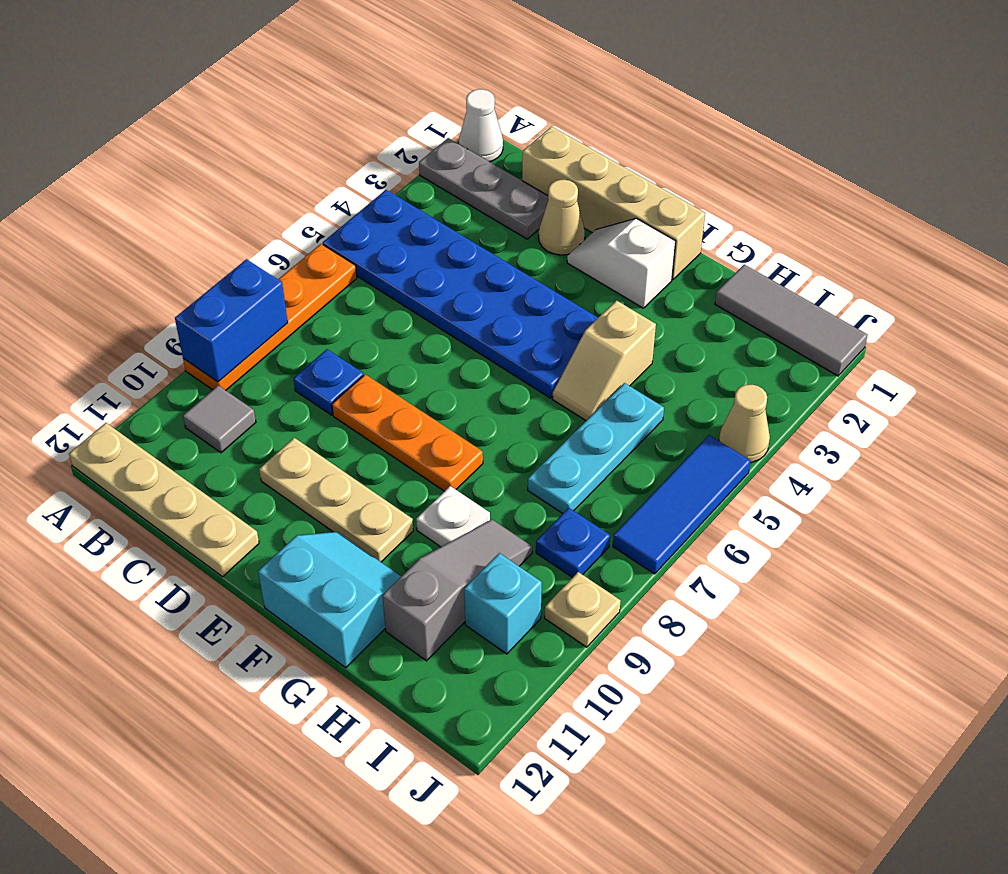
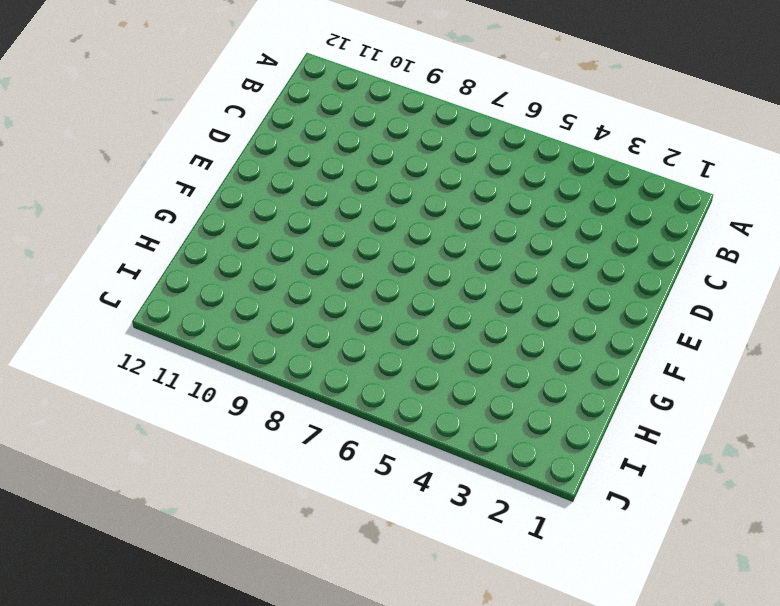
none -> white cone A1 level 1
none -> grey plate A2:C2 level 1
none -> blue plate A4:F5 level 1

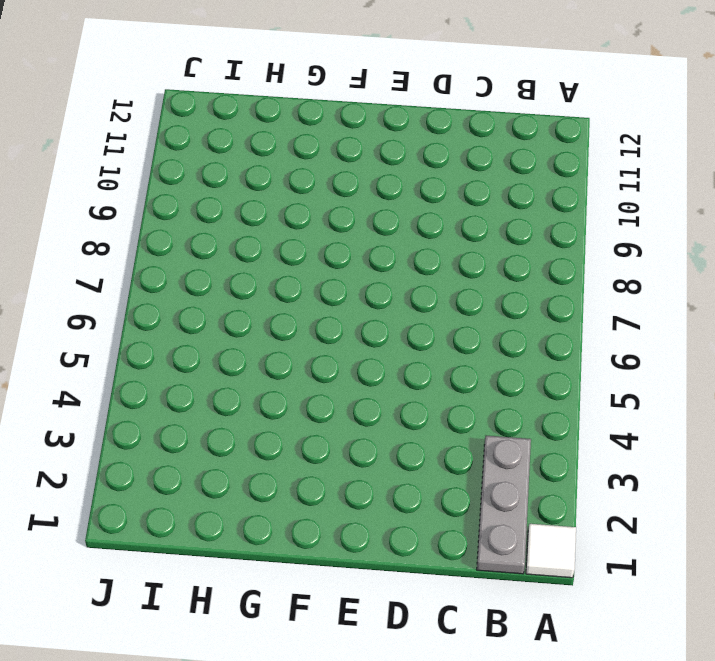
white tile A1 level 1 -> white cone A1 level 1
grey plate B1:B3 level 1 -> grey plate A2:C2 level 1
none -> blue plate A4:F5 level 1
none -> orange plate A6:A9 level 1
none -> tan plate A12:D12 level 1

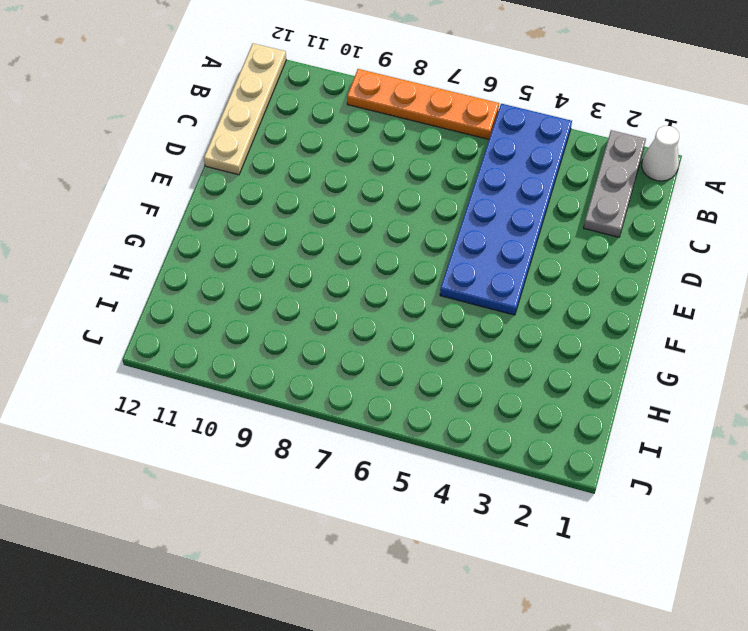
none -> grey tile B10 level 1
none -> tan brick C1:F1 level 1
none -> blue plate C8 level 1

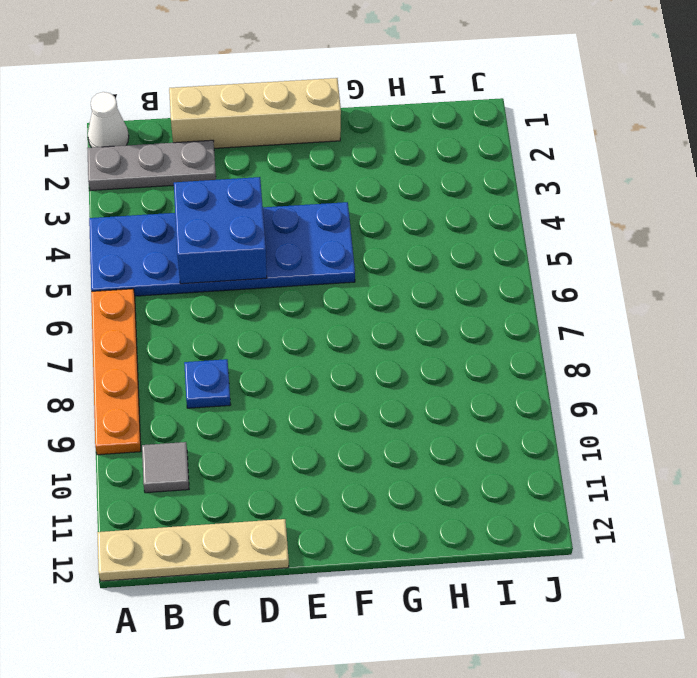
blue brick C4:D5 level 2 -> none
none -> tan cone D2 level 1
none -> orange plate D8:F8 level 1
none -> tan plate D10:F10 level 1

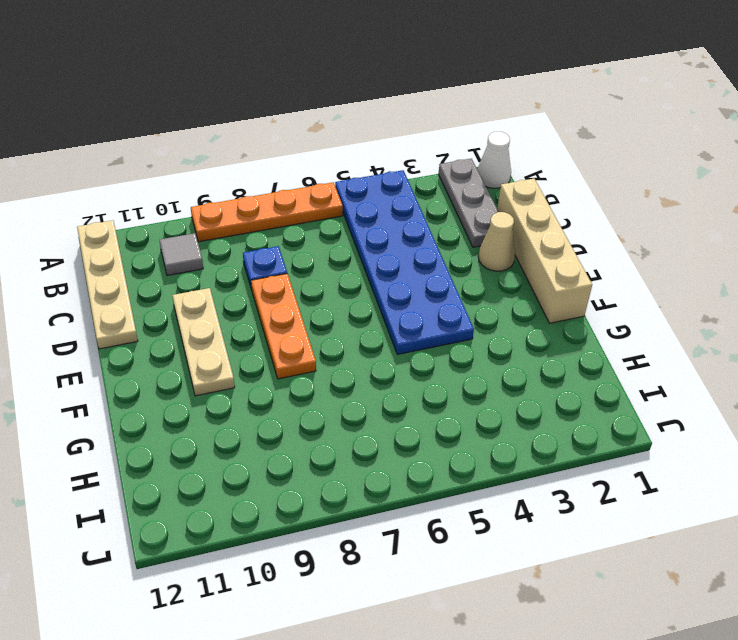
none -> white slope E2:F2 level 1 top F
none -> cyan slope F11:G12 level 1 top 12
none -> tan slope G4:G5 level 1 top 4

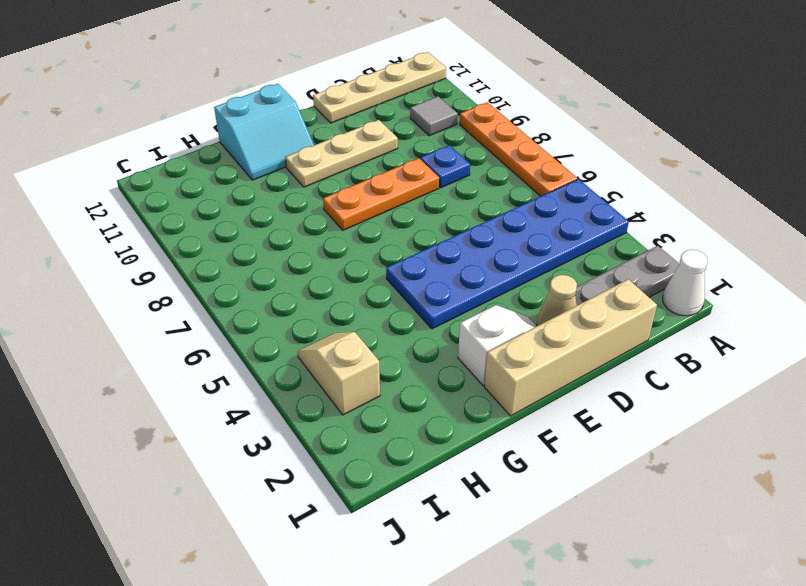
tan slope I3:I4 level 1 top 3 -> tan slope G4:G5 level 1 top 4
none -> white plate G9 level 1
none -> grey tile H1:J1 level 1
none -> cyan plate H5:H7 level 1

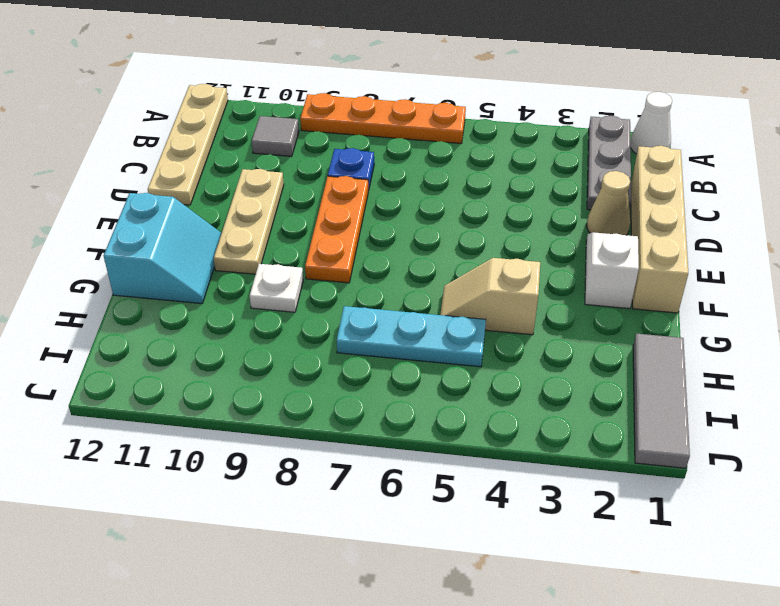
none -> blue plate A4:F5 level 1
none -> grey slope H9:H11 level 1 top 11
none -> blue plate I8 level 1

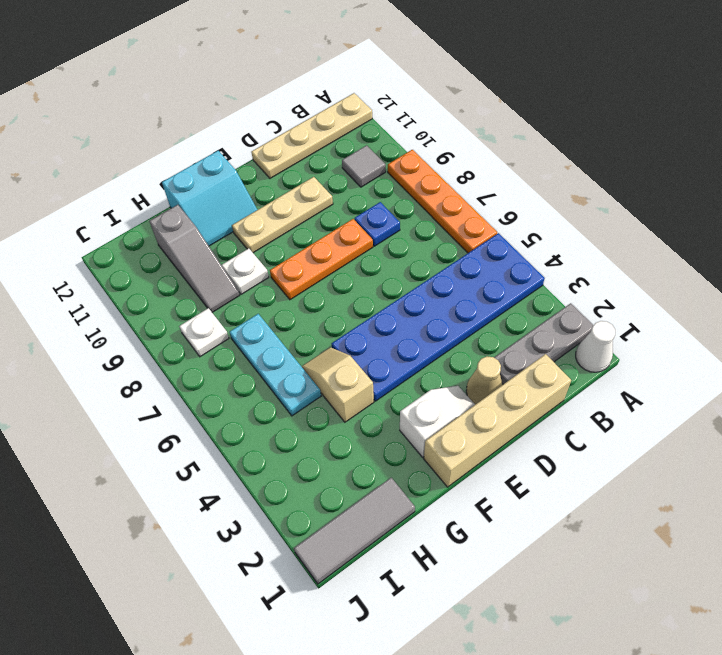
white plate I8 level 1 -> blue plate I8 level 1
none -> cyan brick I10 level 1
none -> tan cone J4 level 1
none -> blue tile J5:J7 level 1

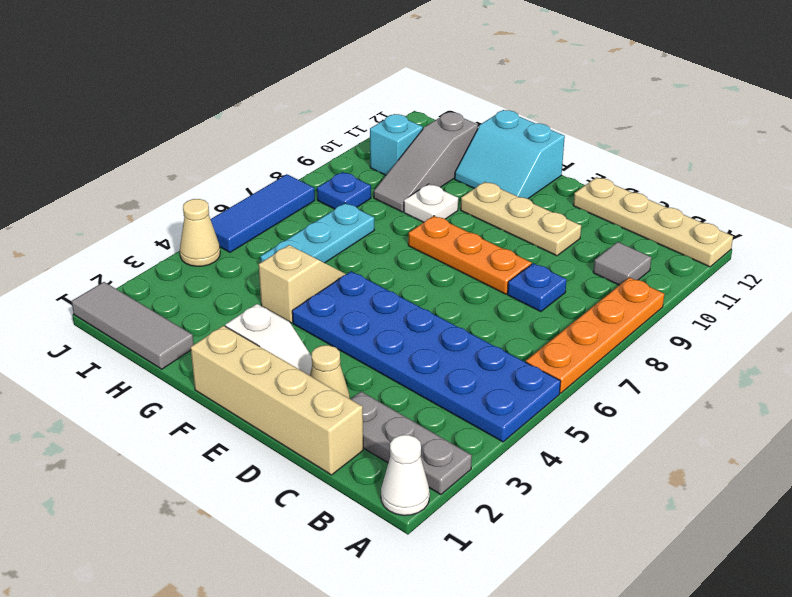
none -> tan plate J9 level 1
none -> blue brick A8:A9 level 2

